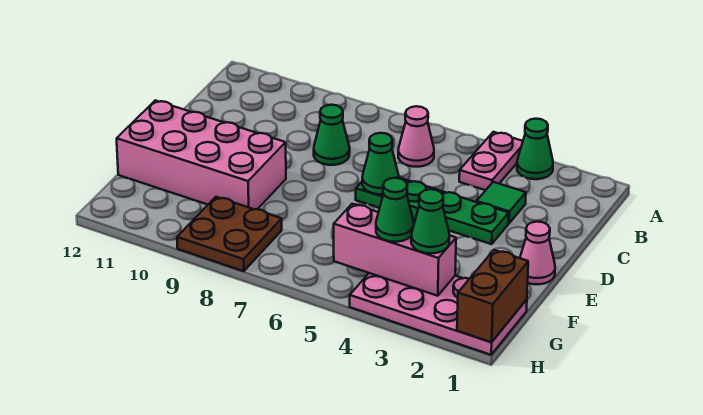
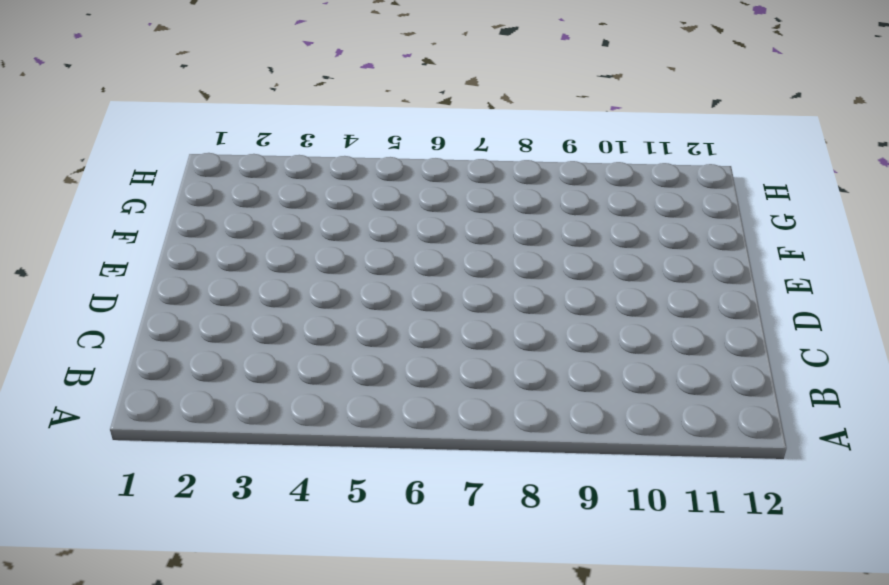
none -> green cone A3 level 1
none -> pink plate A4:B4 level 1
none -> pink cone B6 level 1

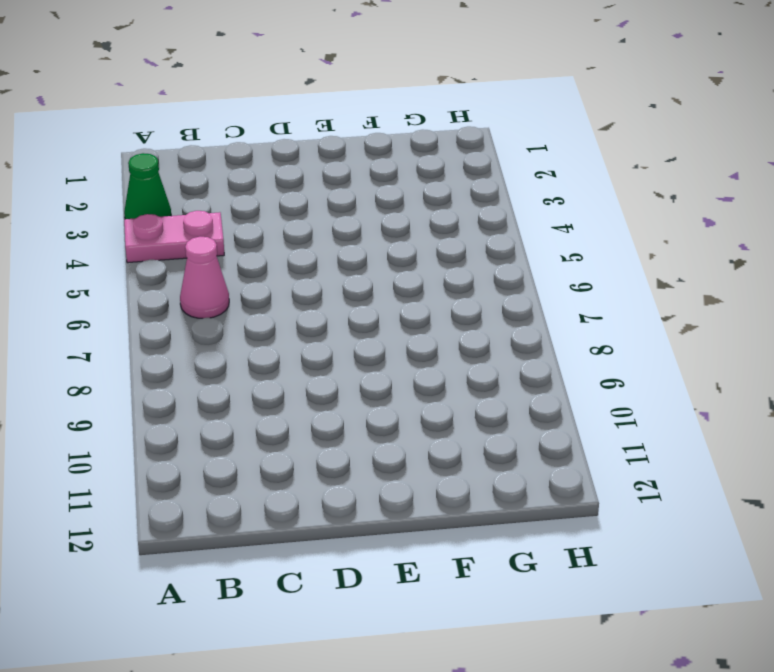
none -> green tile C3 level 1
none -> green cone C8 level 1
none -> green plate D3:D6 level 1

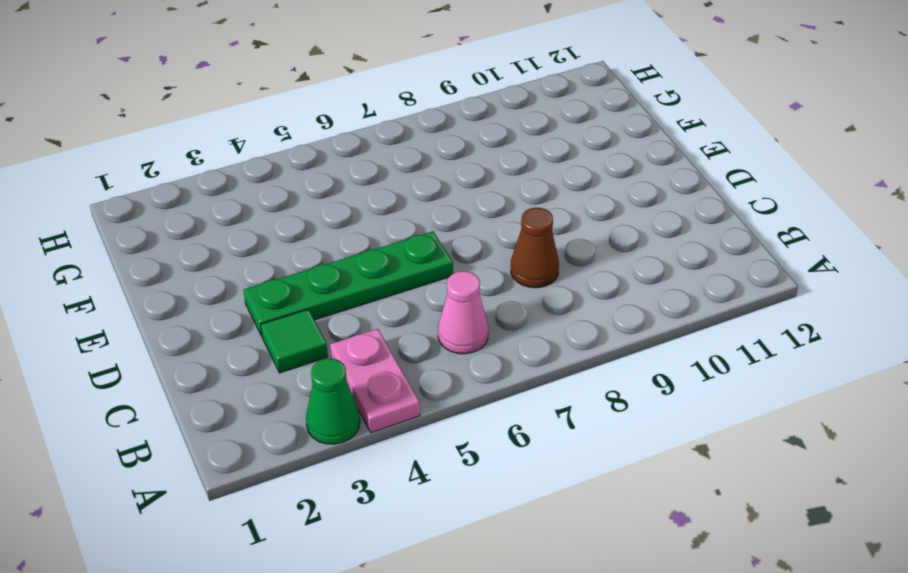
brown cone C8 level 1 -> green cone C8 level 1
none -> pink cone E1 level 1
none -> pink brick E9:F12 level 1
none -> pink plate G1:H4 level 1

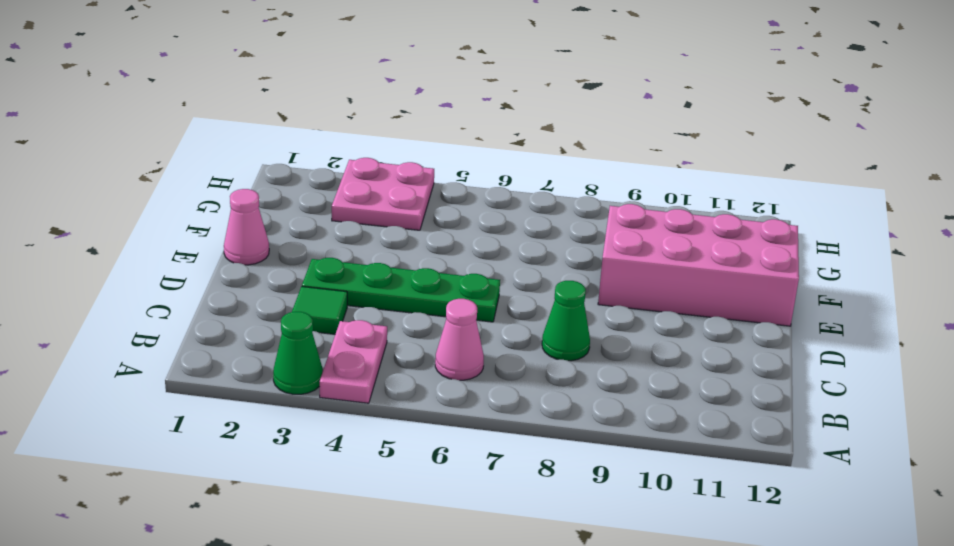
pink plate G3:H4 level 1 -> pink plate G1:H4 level 1
none -> brown plate G8:H9 level 1
none -> green cone D6 level 2
none -> brown brick G1:H1 level 2

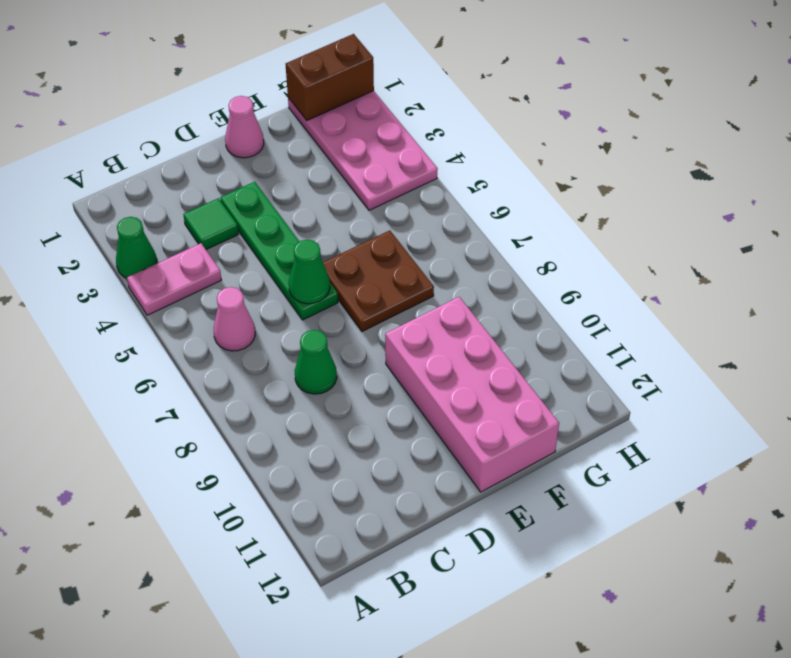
brown plate E6:F7 level 1 -> brown plate G8:H9 level 1
none -> pink brick G3:G5 level 2
none -> green cone G3 level 3
none -> green cone G4 level 3

